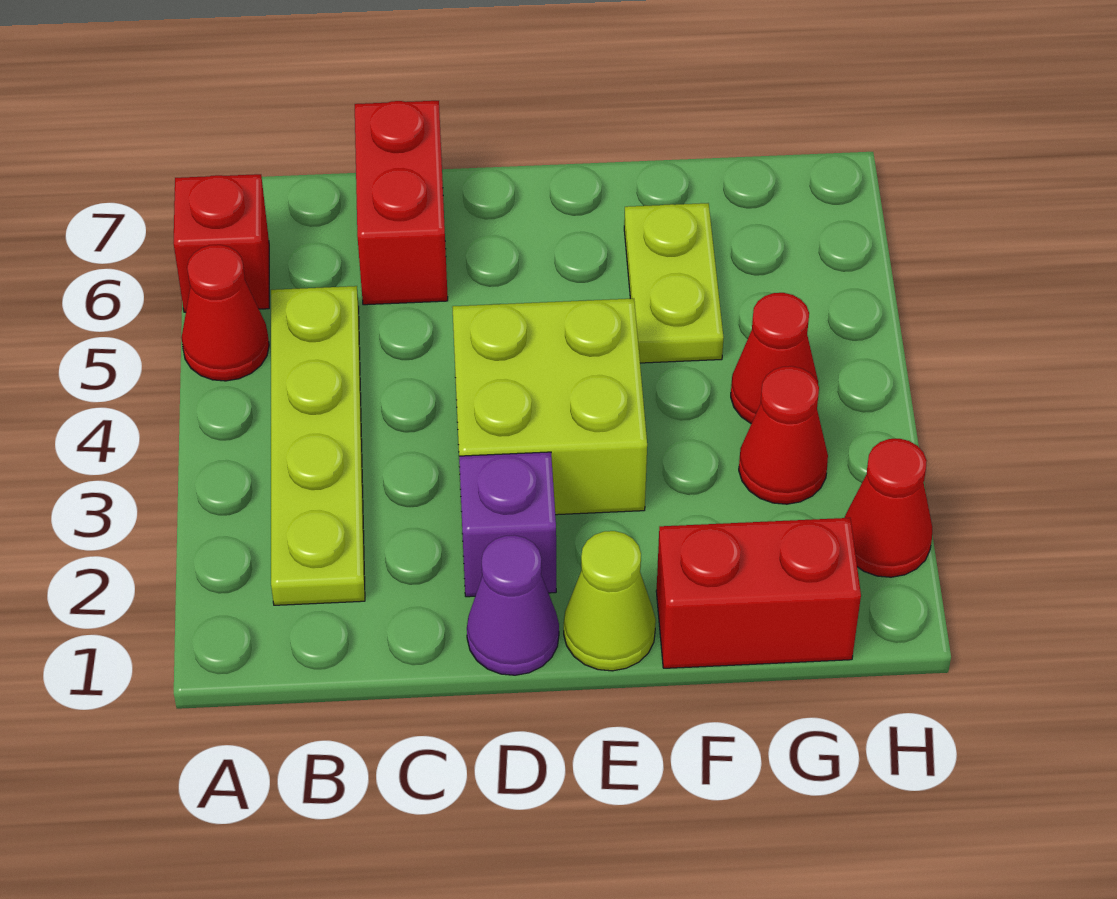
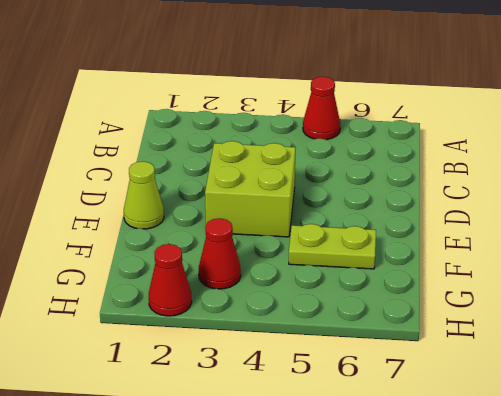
none -> red brick A6 level 1
none -> lime plate B2:B5 level 1
none -> red brick C6:C7 level 1

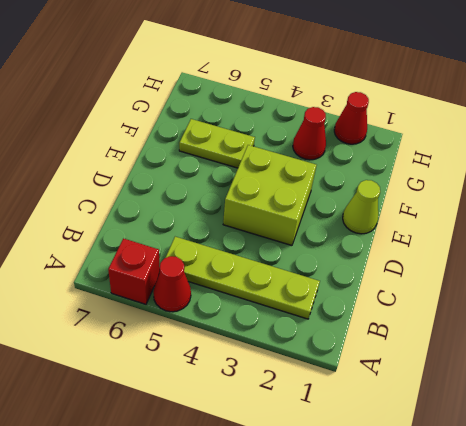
none -> red brick C6:C7 level 1
none -> purple cone D1 level 1
none -> purple brick D2 level 1

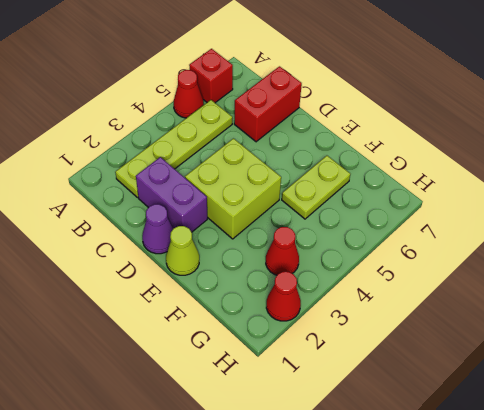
purple brick C2:D2 level 1 -> purple brick D2 level 1
none -> red brick F1:G1 level 1
none -> red cone G4 level 1

